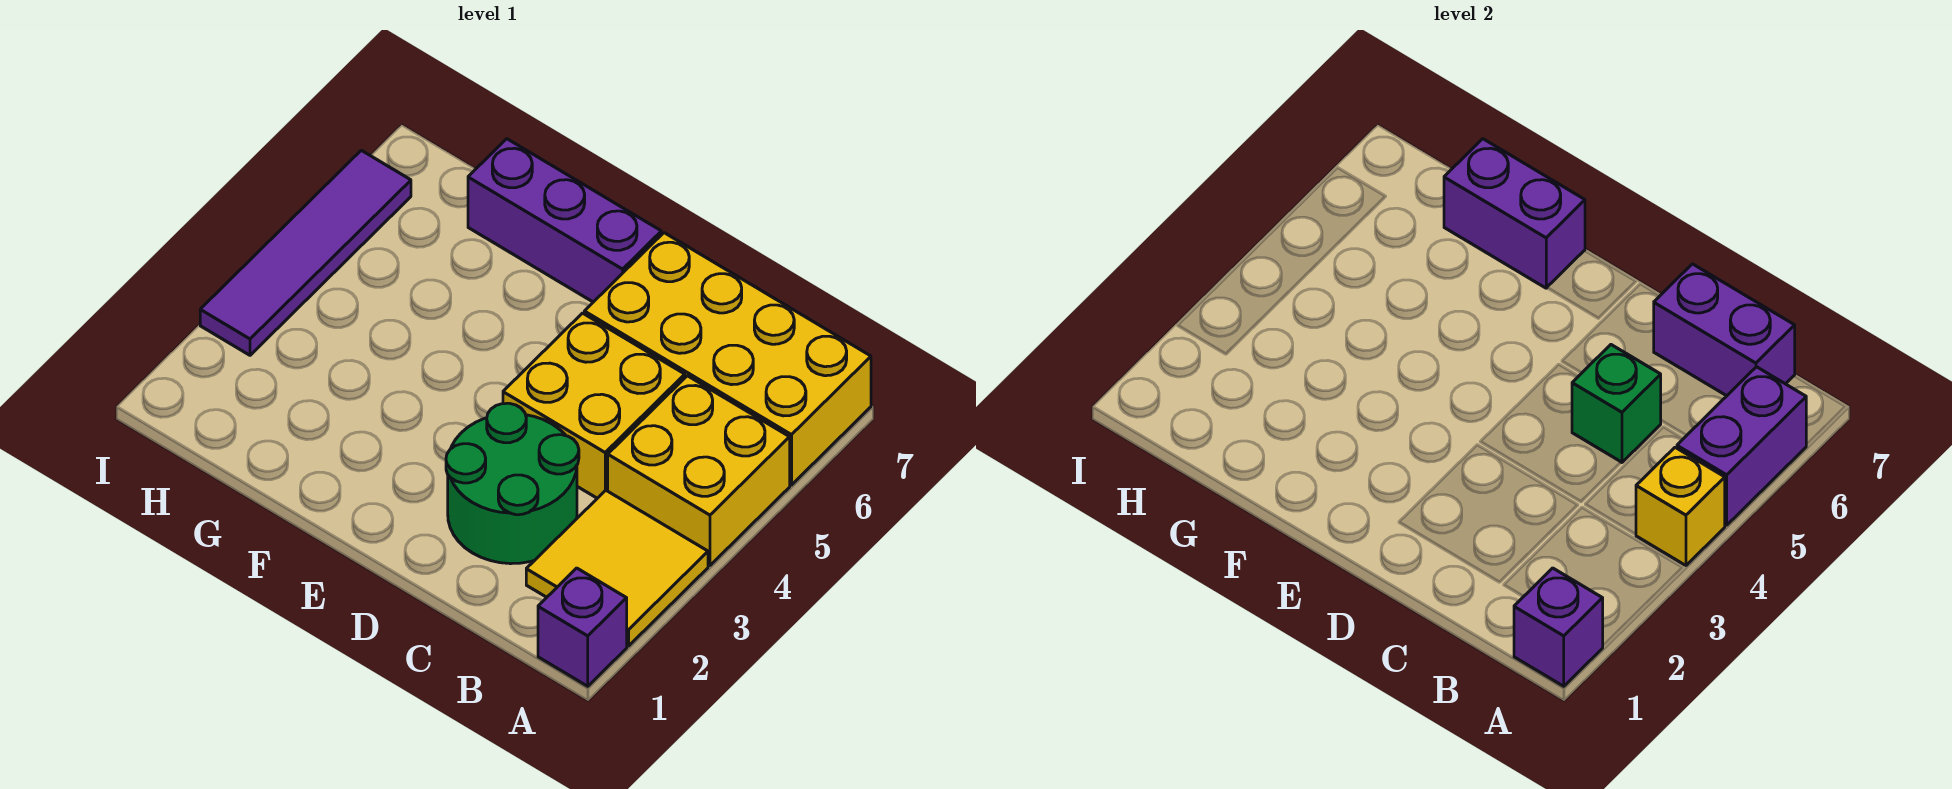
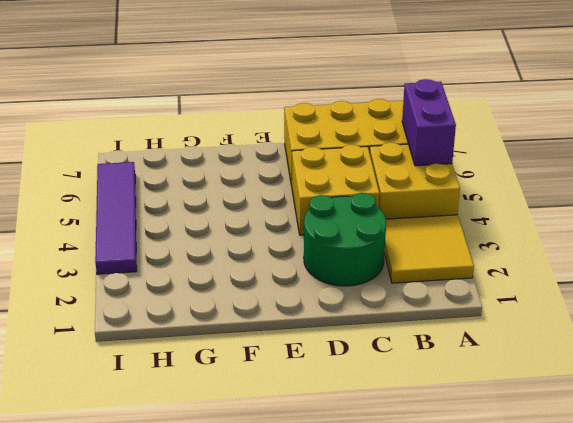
none -> purple brick A1 level 1
none -> purple brick E7:G7 level 1
none -> purple brick A1 level 2

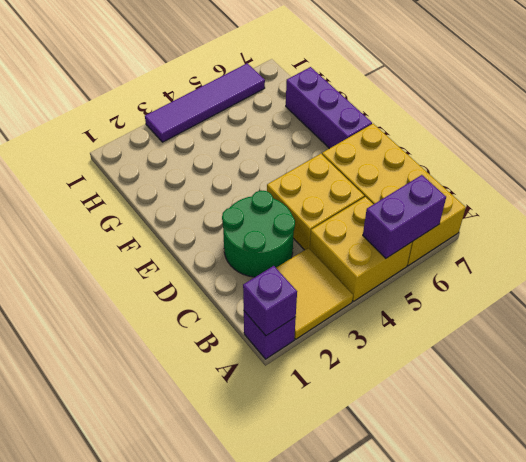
none -> yellow brick A4 level 2
none -> purple brick B7:C7 level 2
none -> green brick C5 level 2

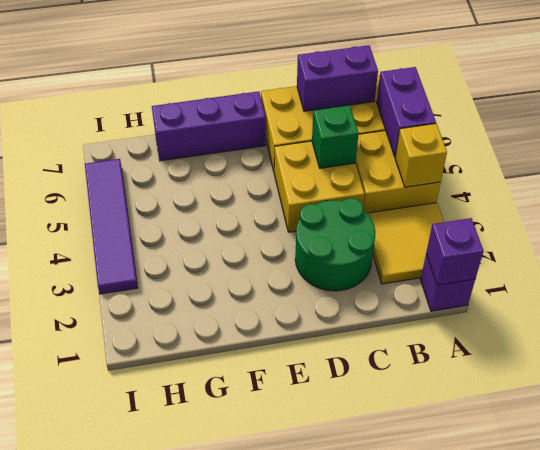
none -> purple brick F7:G7 level 2

